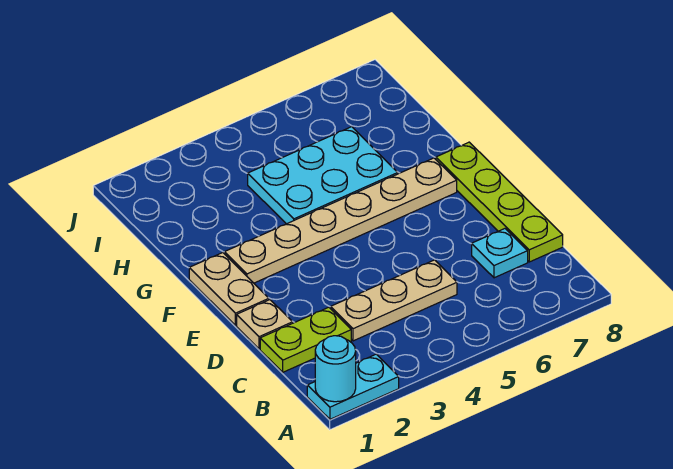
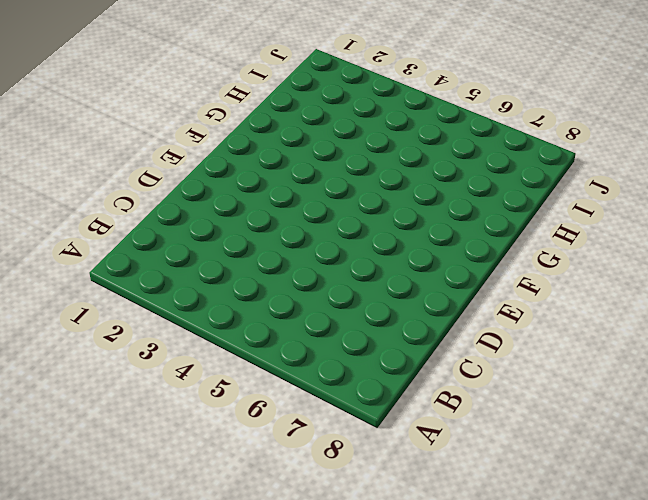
none -> cyan plate A1:A2 level 1
none -> lime plate C1:C2 level 1

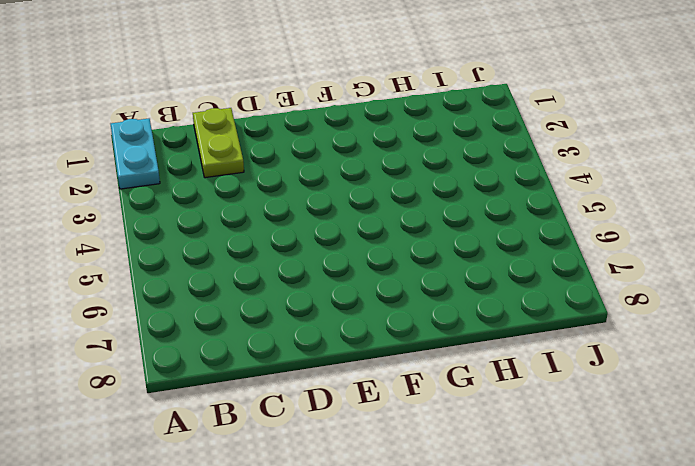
none -> tan plate C3:C5 level 1
none -> cyan plate C7 level 1

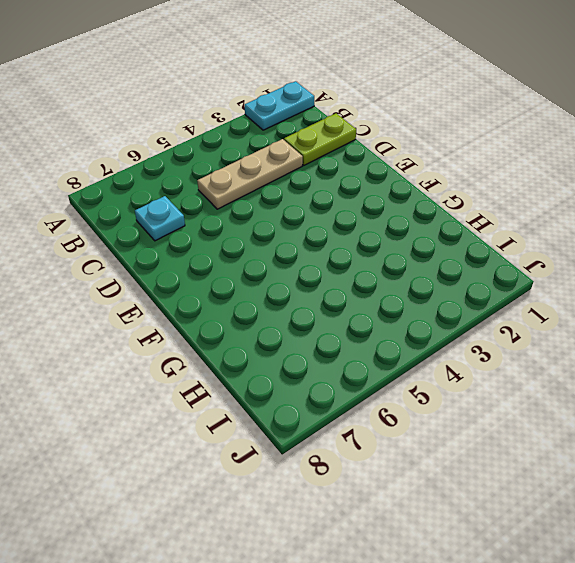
none -> lime plate C8:F8 level 1
none -> tan plate D1 level 1

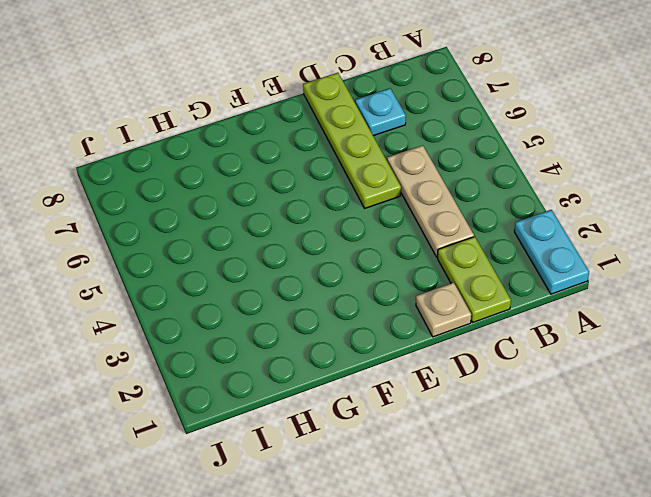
lime plate D5:D8 level 1 -> lime plate C8:F8 level 1
none -> tan plate E1:F1 level 1
none -> tan plate F2:F7 level 1

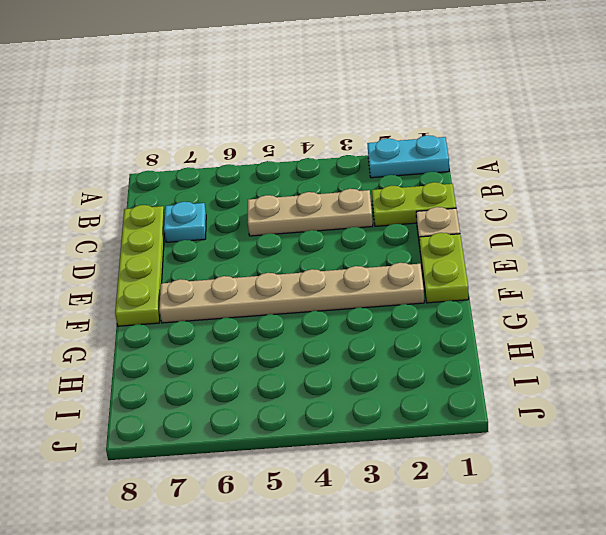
lime plate E1:F1 level 1 -> tan plate E1:F1 level 1
none -> cyan plate G4:H6 level 1
none -> cyan round brick A1 level 2

